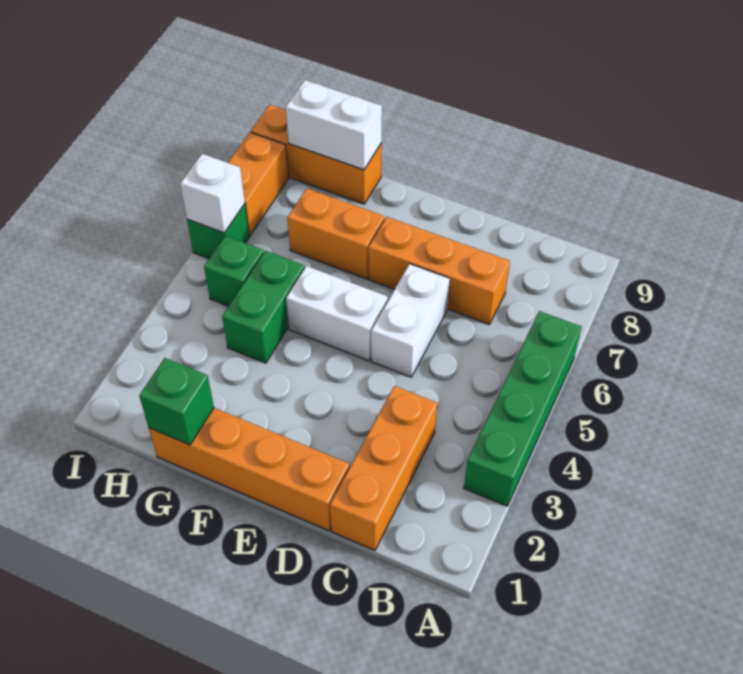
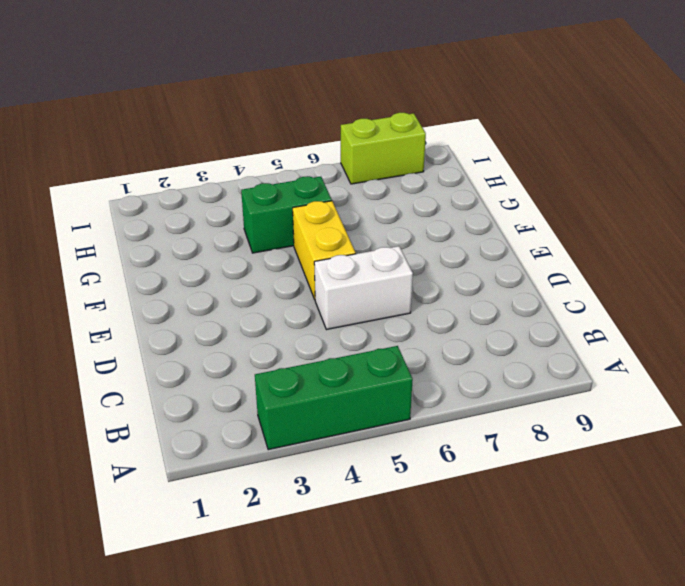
green brick A3:A5 level 1 -> green brick A3:A6 level 1
yellow brick E5:F5 level 1 -> white brick E5:F5 level 1
lime brick I7:I8 level 1 -> orange brick I7:I8 level 1
none -> orange brick C1:C3 level 1
none -> orange brick C7:E7 level 1
none -> orange brick D1:G1 level 1

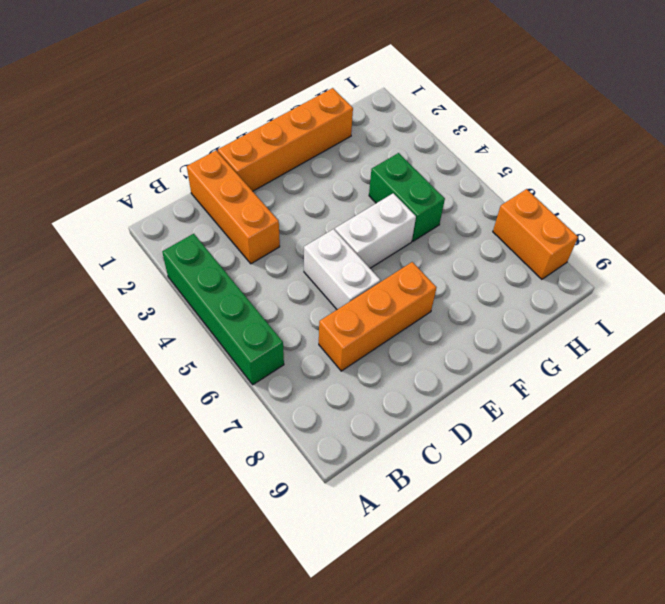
none -> orange brick F7:G7 level 1
none -> orange brick G9:I9 level 1
none -> green brick H5 level 1

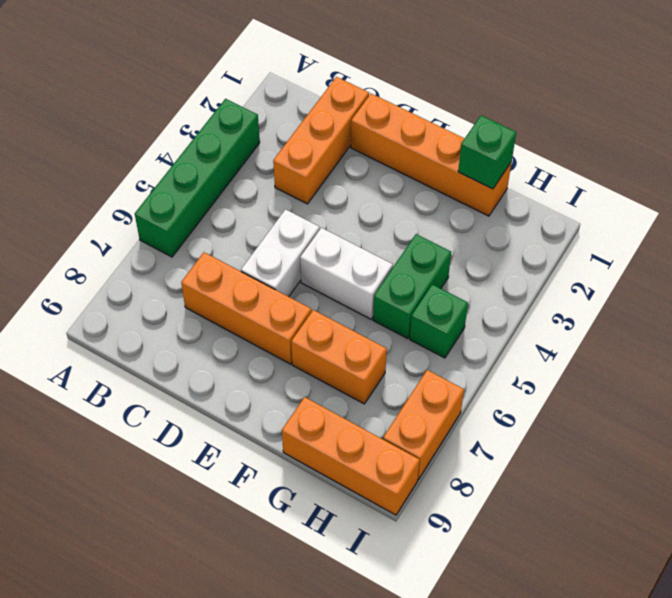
none -> green brick I6 level 1
none -> white brick G9:H9 level 2
none -> white brick I6 level 2

